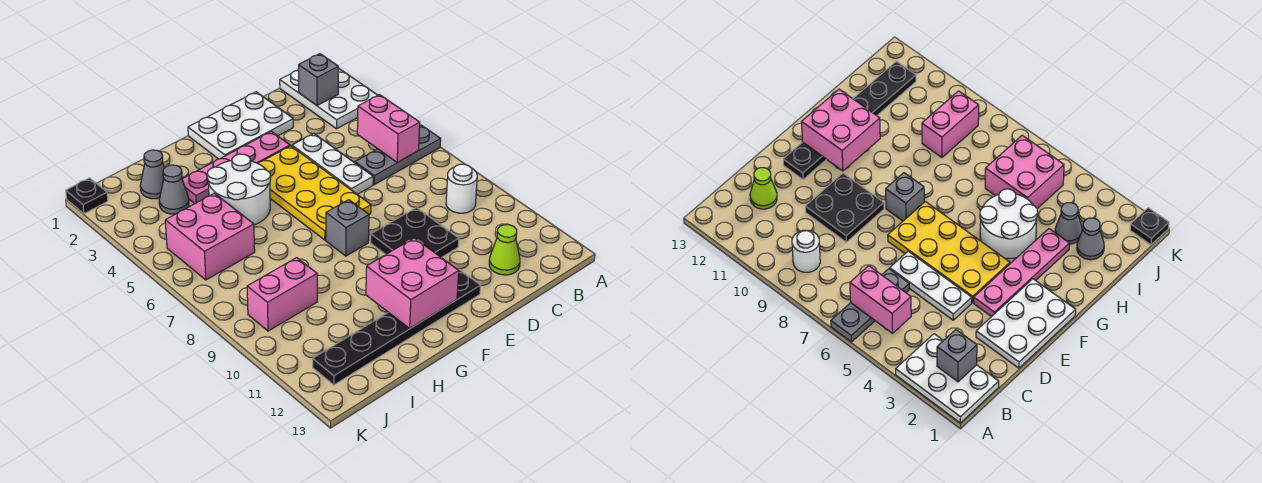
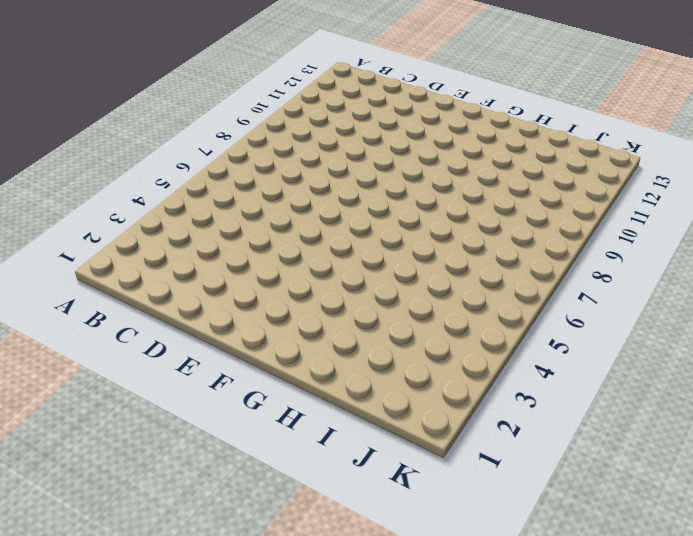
none -> white plate A1:B3 level 1
none -> grey plate A6:C6 level 1
none -> white round brick B9 level 1

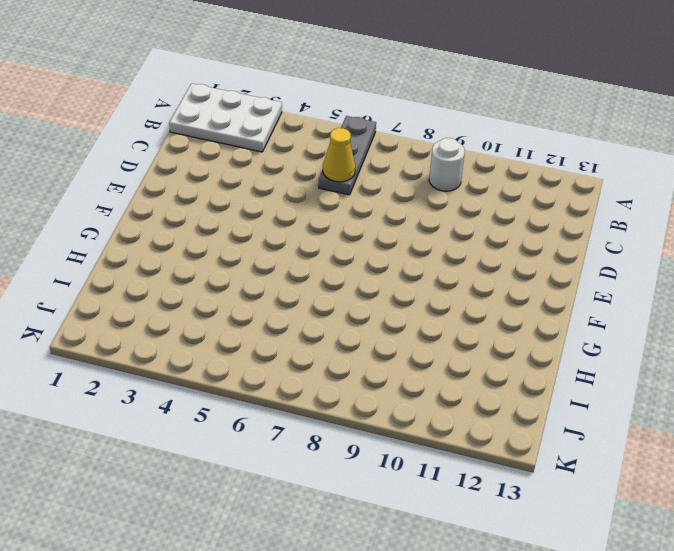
yellow cone C6 level 2 -> none
none -> lime cone C12 level 1
none -> white plate D1:F2 level 1
none -> white plate D4:D6 level 1

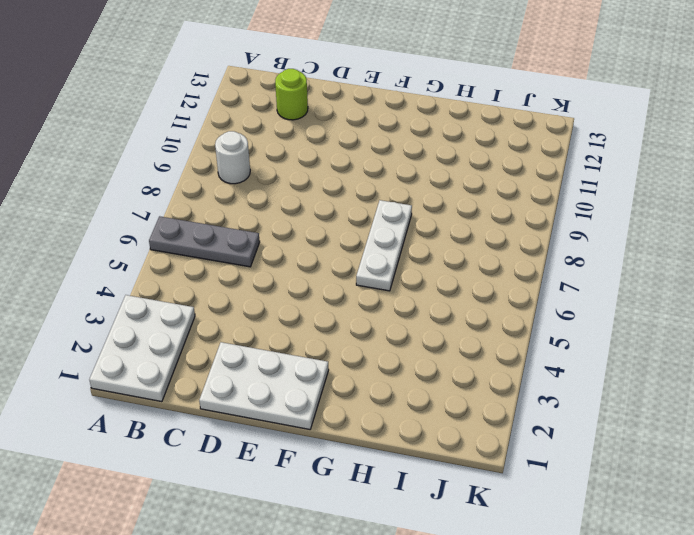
lime round brick C12 level 1 -> lime cone C12 level 1
white plate G6:G8 level 1 -> white plate D4:D6 level 1
none -> black plate D9:E10 level 1
none -> pink plate E3:H3 level 1
none -> yellow plate E4:F7 level 1

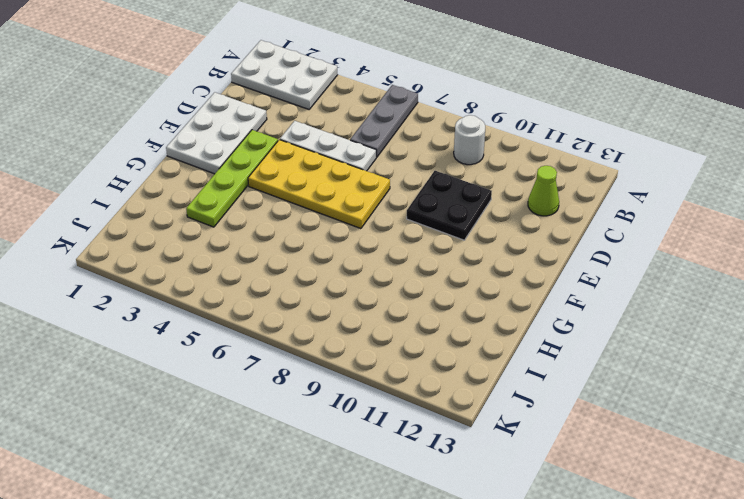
lime plate E3:H3 level 1 -> pink plate E3:H3 level 1
none -> black plate E12:J12 level 1
none -> grey brick F8 level 1
none -> white round brick G4:H5 level 1

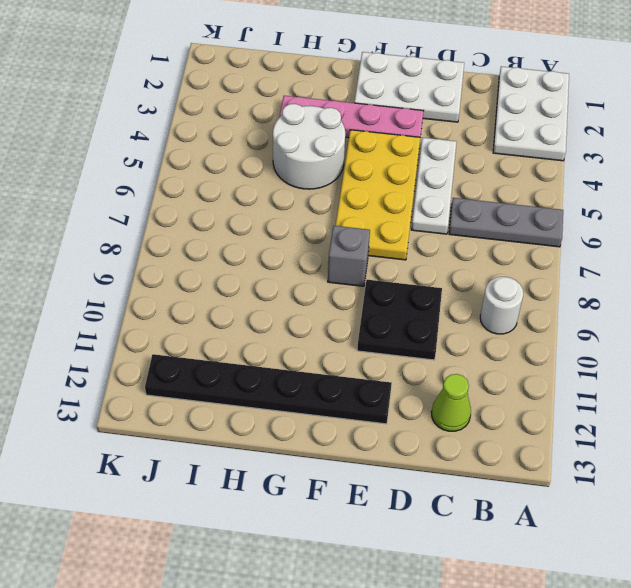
none -> grey cone I2 level 1
none -> grey cone I3 level 1
none -> pink brick I5:J6 level 1

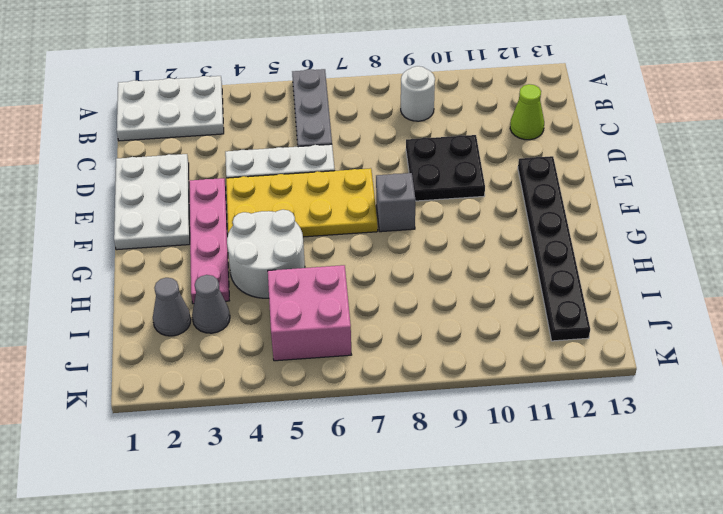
none -> pink brick I9:J9 level 1
none -> black plate K1 level 1
none -> grey brick B2 level 2

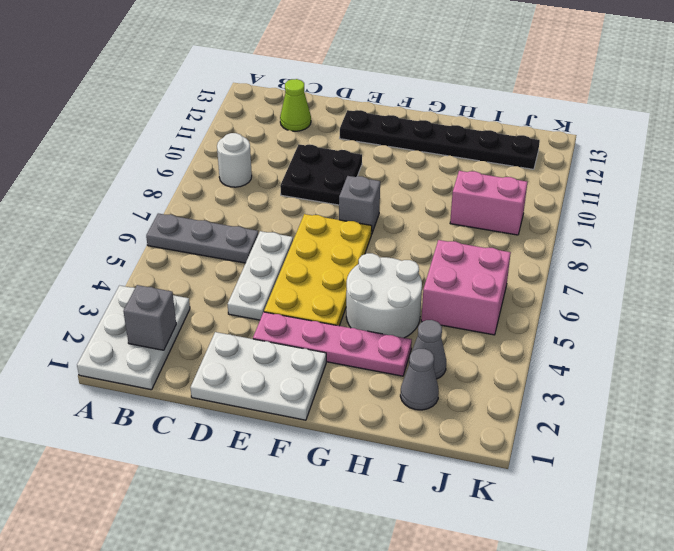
none -> black plate K1 level 1
none -> pink brick B5:B6 level 2
none -> pink brick F11:G12 level 2

